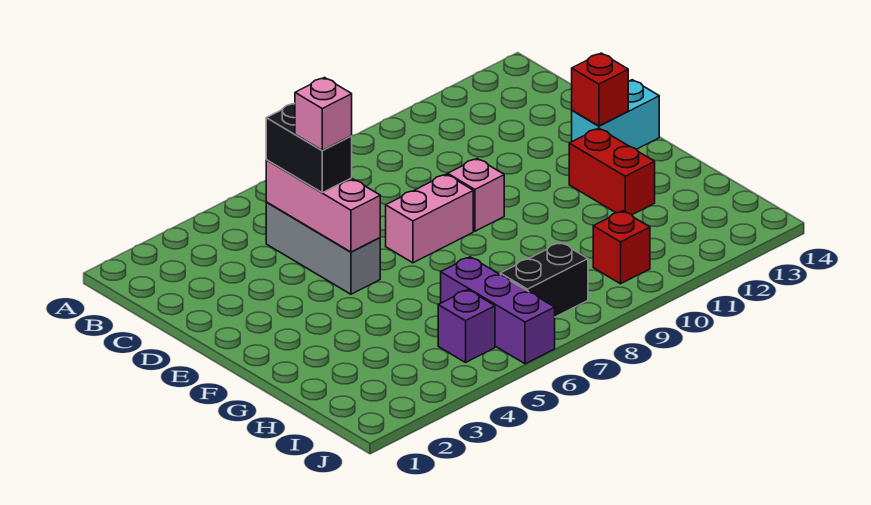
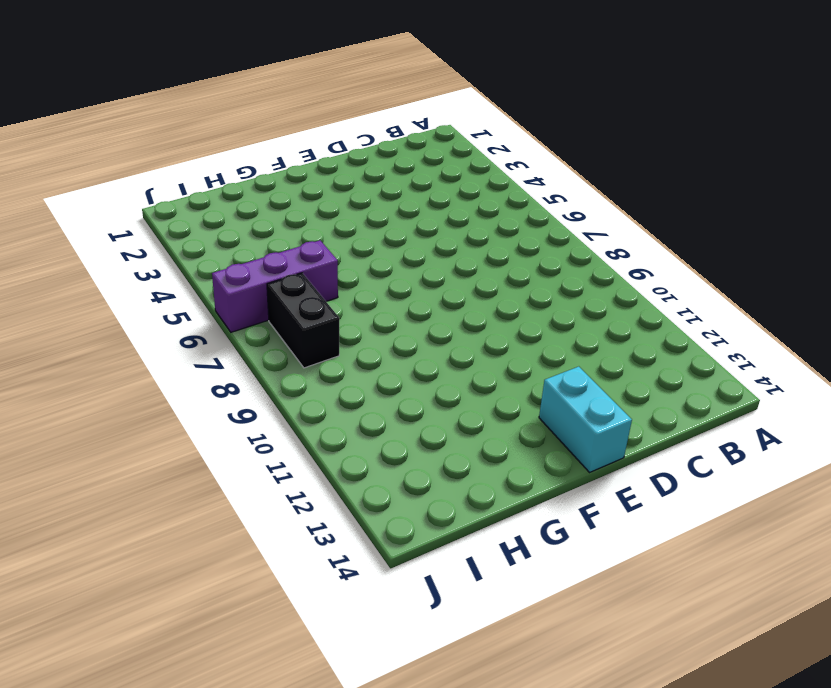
none -> grey brick C5:E5 level 1
none -> pink brick E7:E8 level 1
none -> pink brick E9 level 1

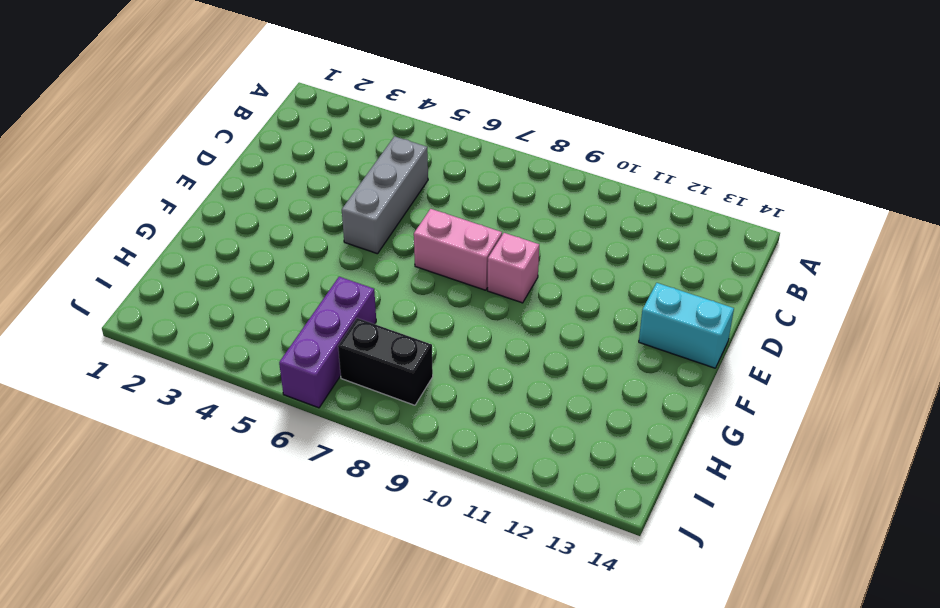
none -> red brick F12:G12 level 1
none -> purple brick I5 level 1
none -> red brick I10 level 1

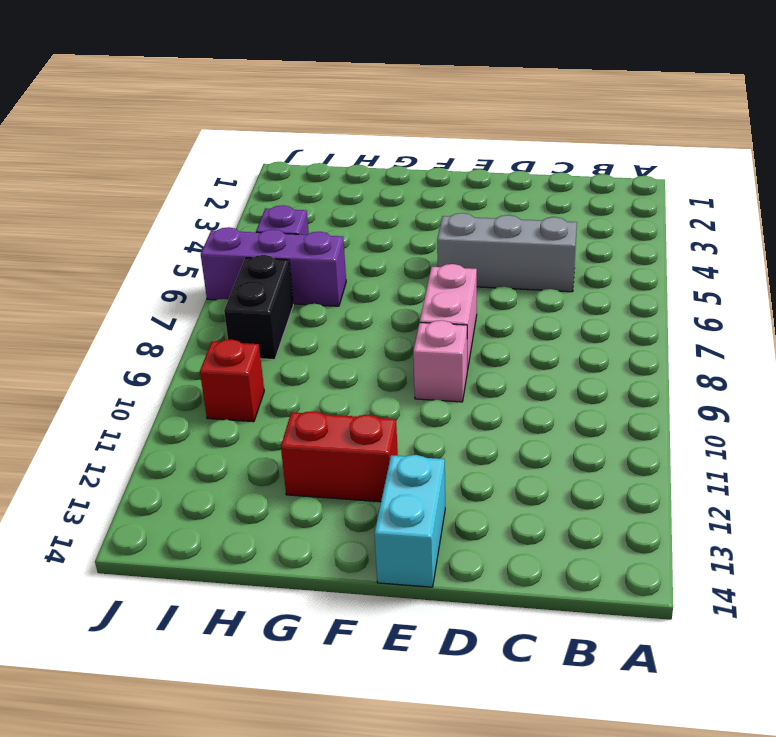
none -> pink brick C5:E5 level 2
none -> red brick E13 level 2
none -> black brick C5:D5 level 3

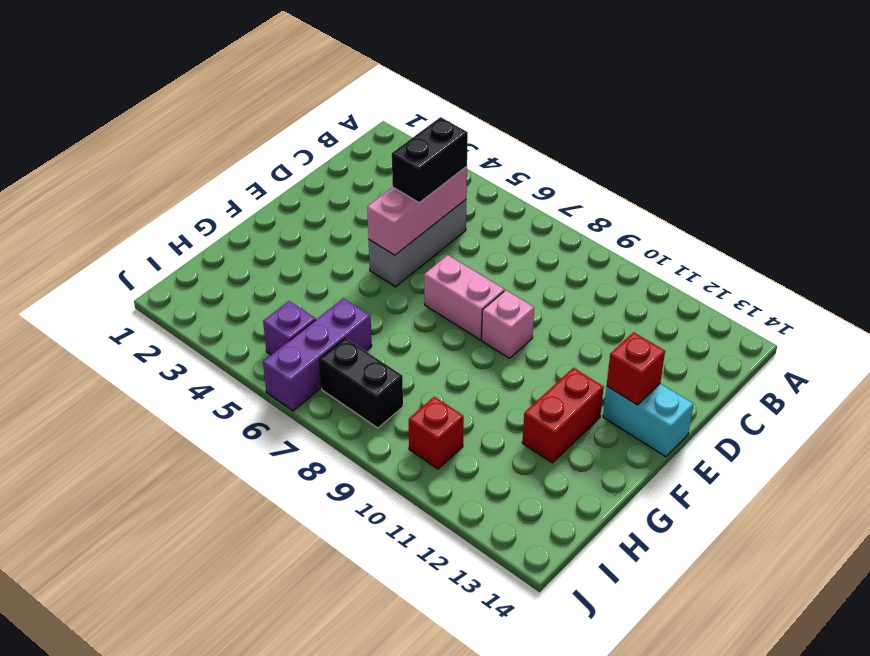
none -> pink brick D5 level 4

